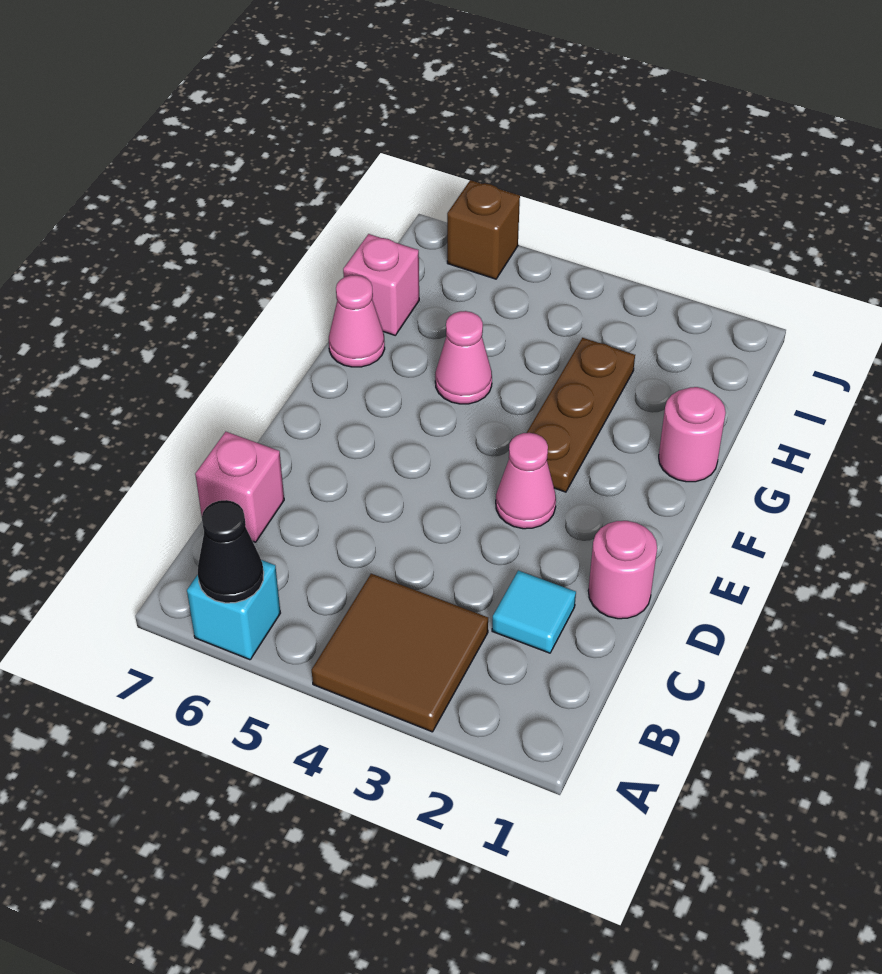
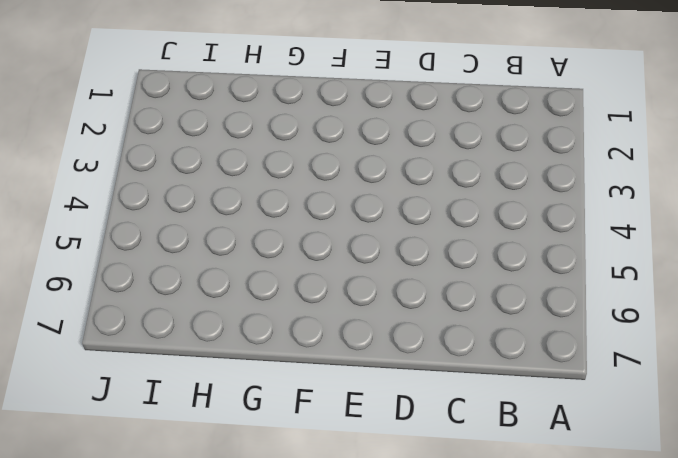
none -> brown tile A3:B4 level 1
none -> cyan brick A6 level 1
none -> cyan tile C2 level 1

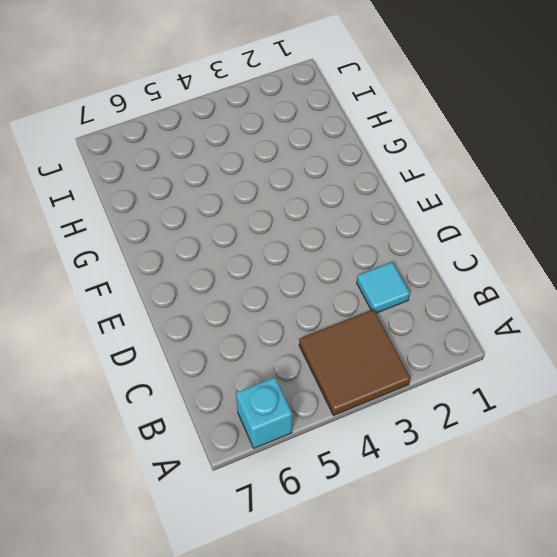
none -> pink brick C7 level 1
none -> pink round brick D1 level 1
none -> pink cone E3 level 1

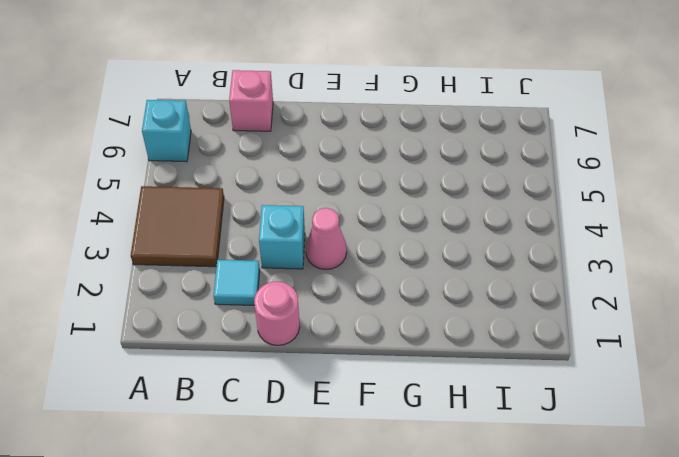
cyan brick D3 level 1 -> none
none -> brown plate F3:H3 level 1
none -> pink round brick G1 level 1
none -> pink cone G5 level 1

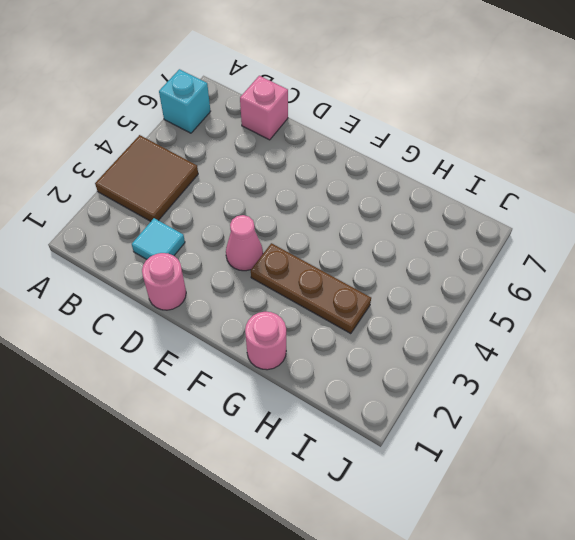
none -> pink cone G5 level 1
none -> pink cone G7 level 1
none -> pink brick H7 level 1

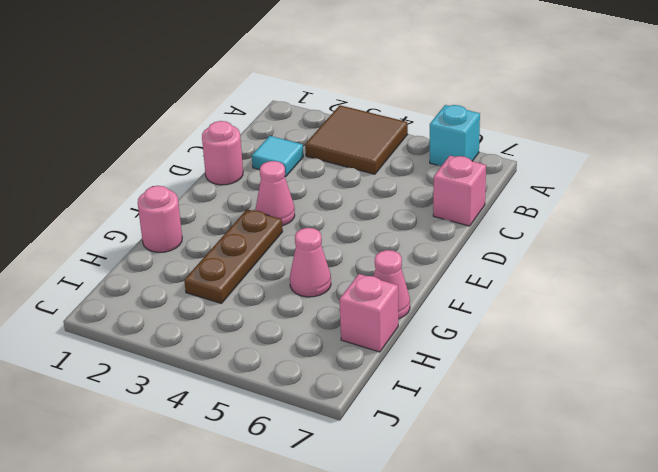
none -> brown brick J6 level 1
none -> black cone A6 level 2

